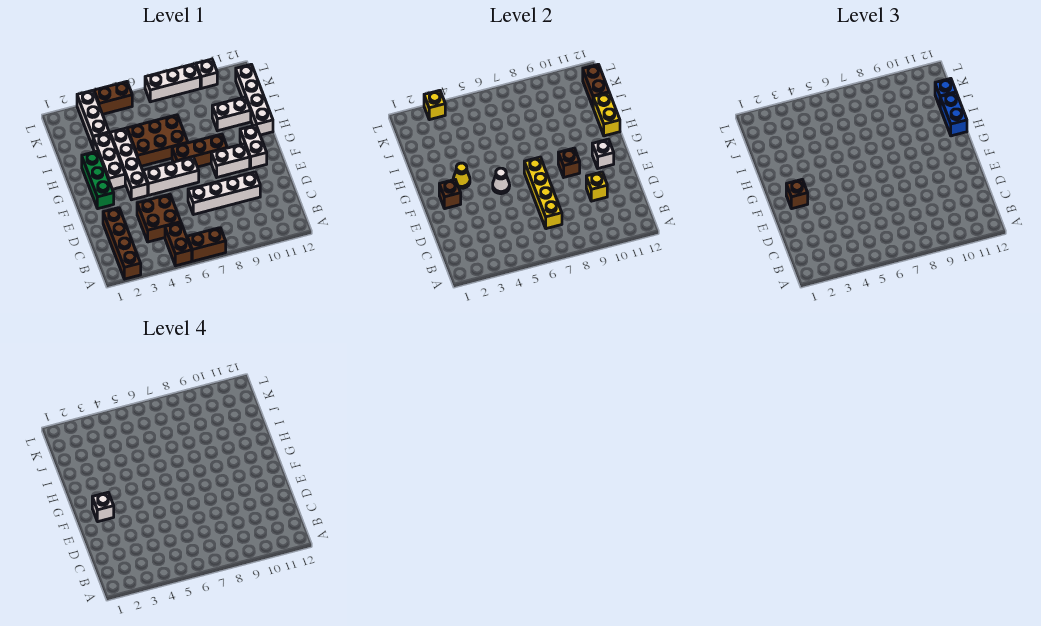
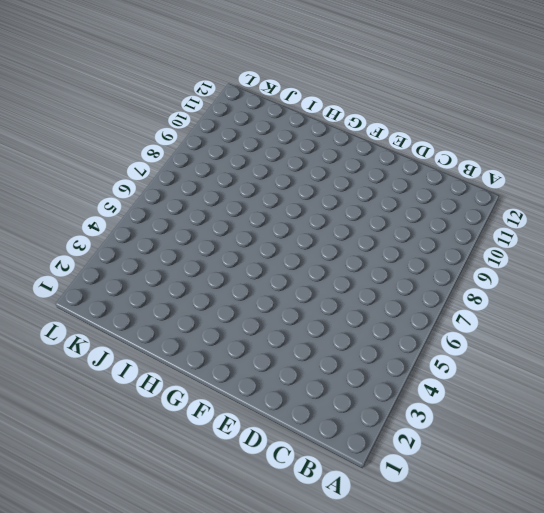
none -> brown brick A2:D2 level 1
none -> brown brick A5:B5 level 1
none -> brown brick A6:A7 level 1
none -> brown brick C4:D5 level 1

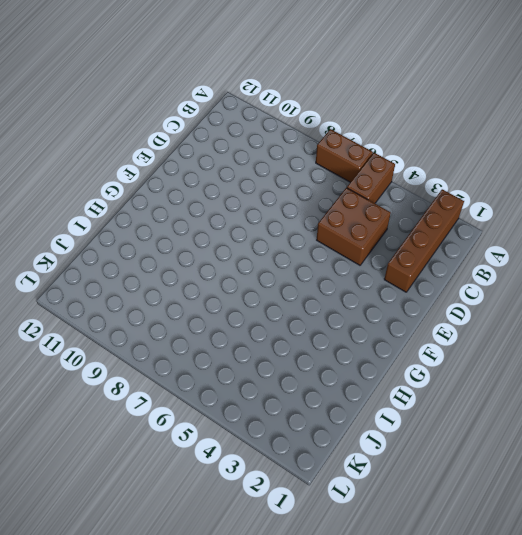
none -> white brick D7:D10 level 1
none -> green brick F2:H2 level 1
none -> white brick F4:I4 level 1
none -> white brick F5:F7 level 1

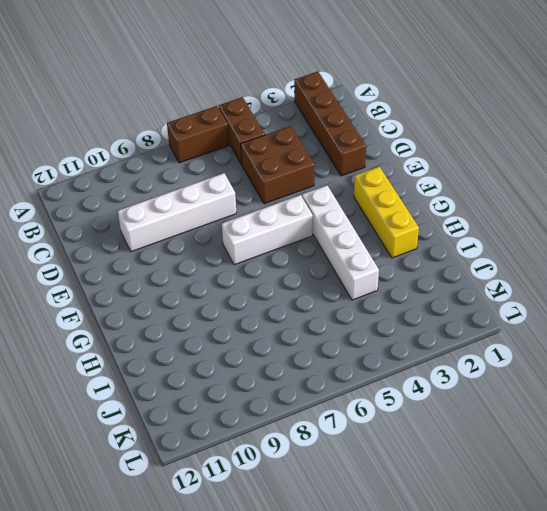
yellow brick F2:H2 level 1 -> green brick F2:H2 level 1
none -> white brick F9:F10 level 1
none -> white brick F11:G11 level 1
none -> white brick G3:I3 level 1
none -> brown brick G7:G9 level 1

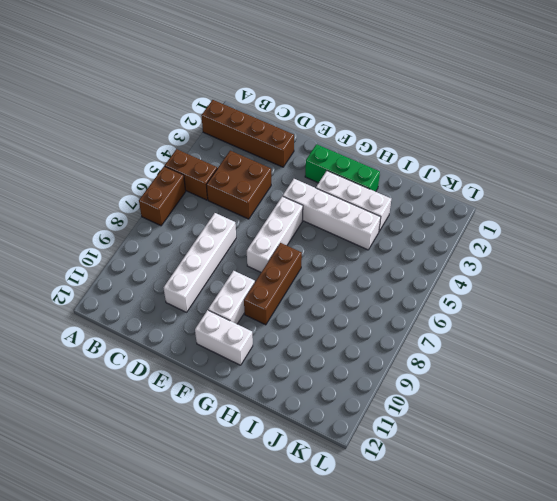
none -> brown brick H5:I7 level 1
none -> white brick H12:K12 level 1
none -> white brick I10:I11 level 1
none -> white brick J3:L3 level 1

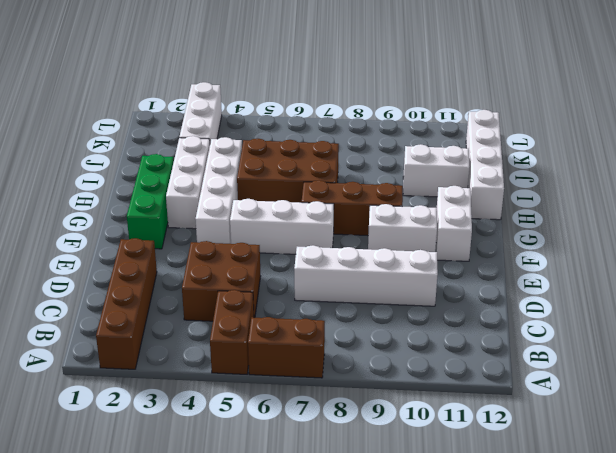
none -> brown brick L4:L5 level 1
none -> white brick L7:L9 level 1
none -> white brick L10 level 1
none -> yellow brick C7:F7 level 2

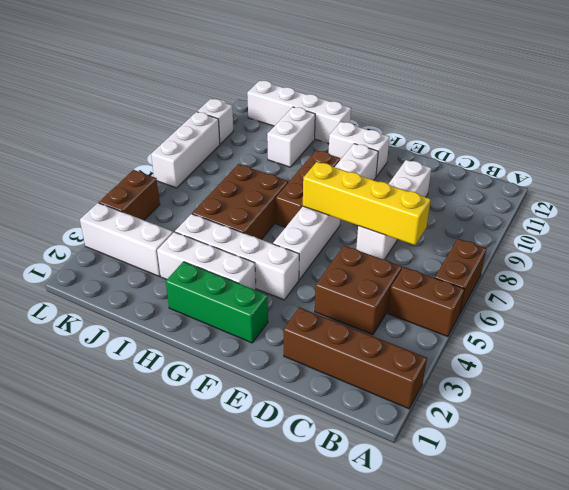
none -> yellow brick D10 level 2
none -> brown brick F2 level 2
none -> white cone F5 level 2
none -> brown brick F9 level 2

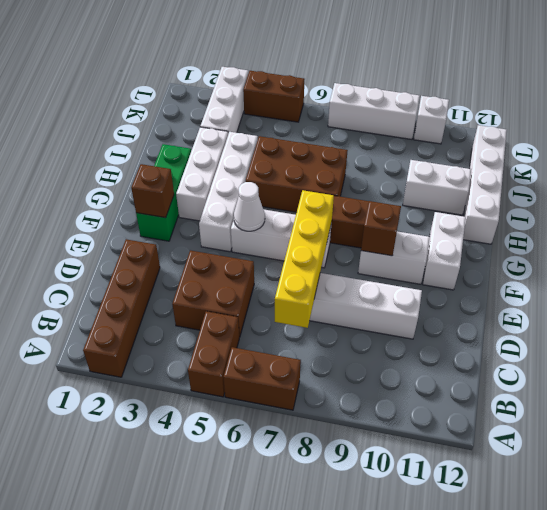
none -> yellow brick D10 level 2
none -> white brick F11 level 2
none -> yellow cone G3 level 2
none -> yellow brick H12:I12 level 2

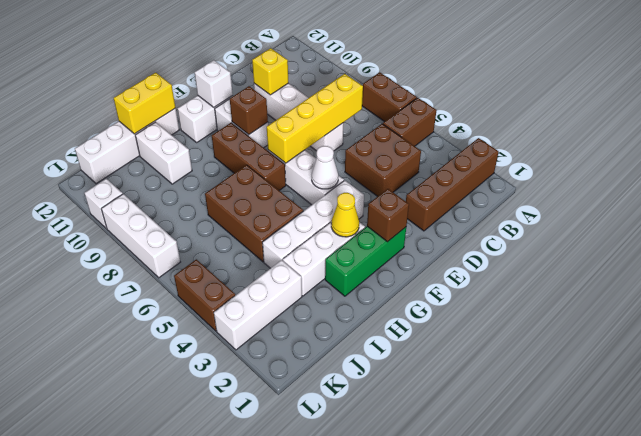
none -> brown brick J12:K12 level 2
none -> yellow brick L3 level 2
none -> brown brick F2 level 3
none -> blue brick H12:I12 level 3

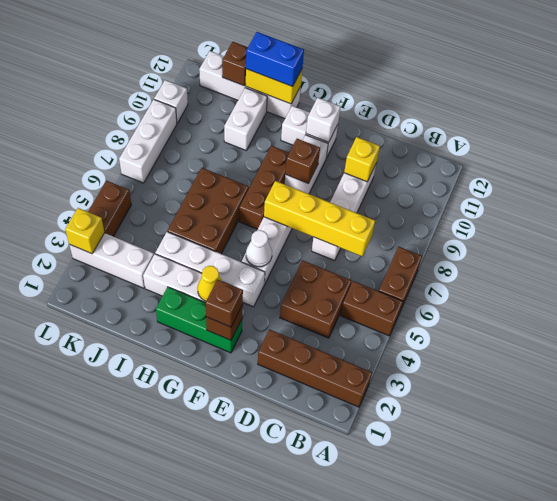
brown brick J12 level 2 -> brown brick J12:K12 level 2
none -> blue brick J12 level 3
none -> white brick F2 level 4

